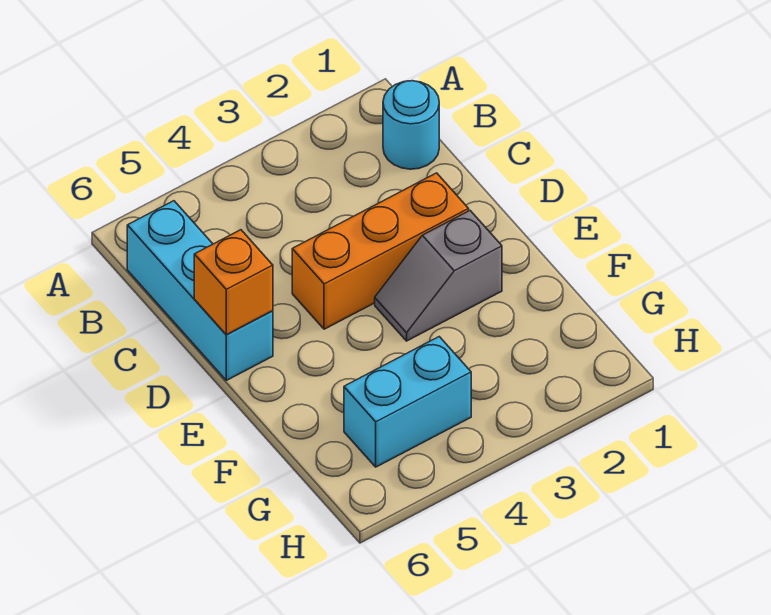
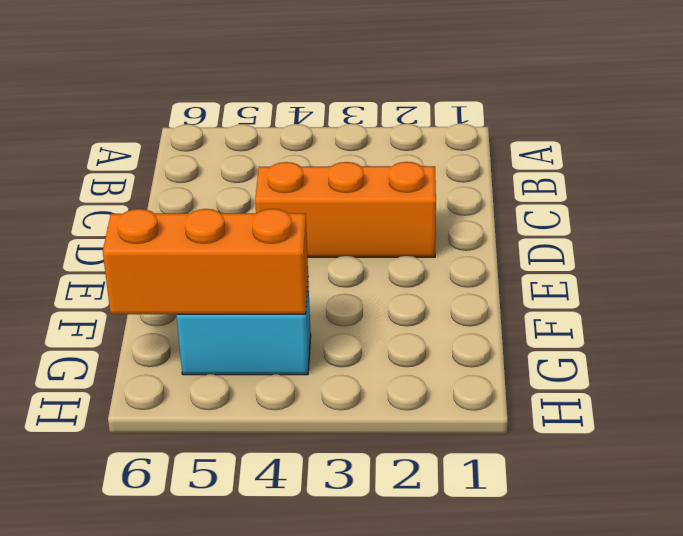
orange brick G4:G6 level 2 -> none
none -> cyan round brick B1 level 1
none -> cyan brick B6:D6 level 1

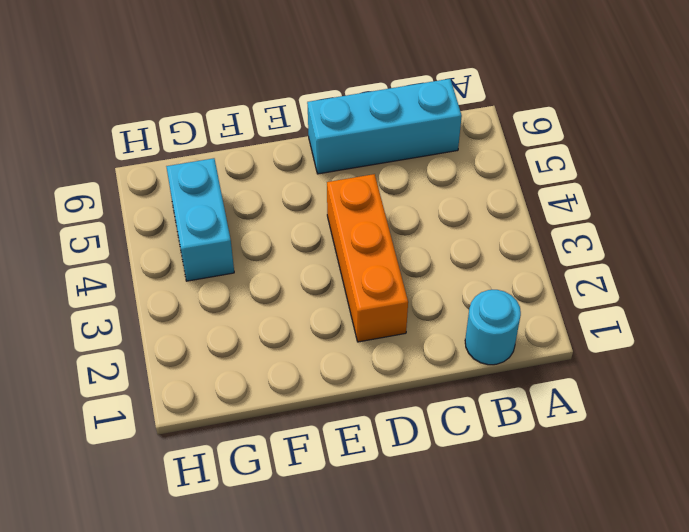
none -> grey slope E2:E3 level 1 top 2
none -> orange brick D6 level 2

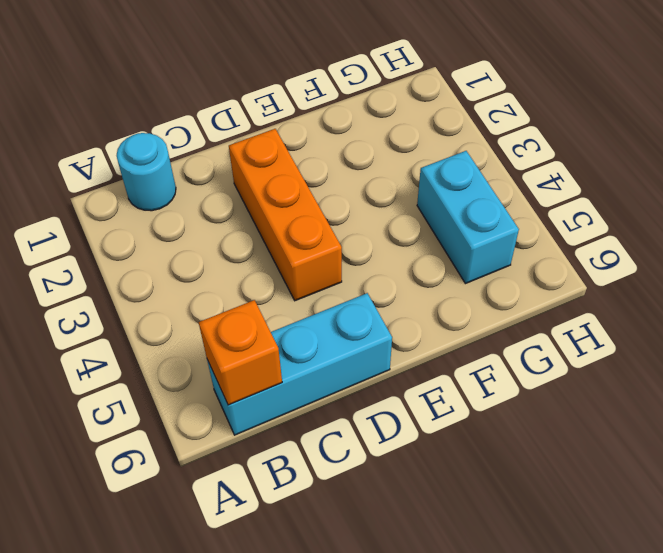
orange brick B6 level 2 -> orange brick D6 level 2
none -> grey slope E2:E3 level 1 top 2

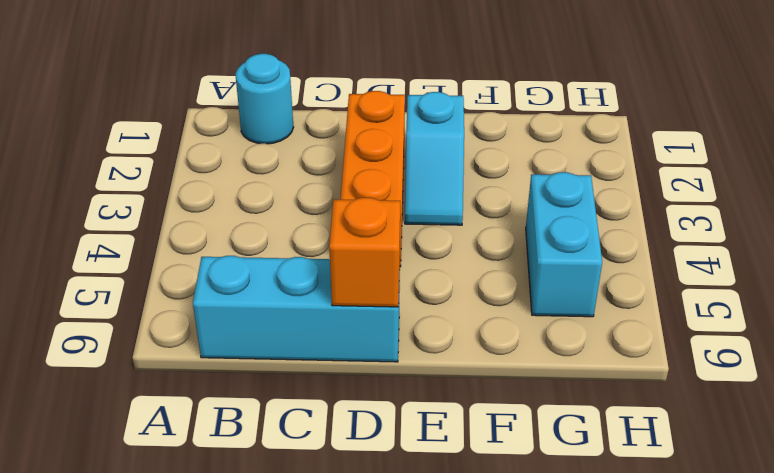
cyan slope E2:E3 level 1 top 2 -> grey slope E2:E3 level 1 top 2

